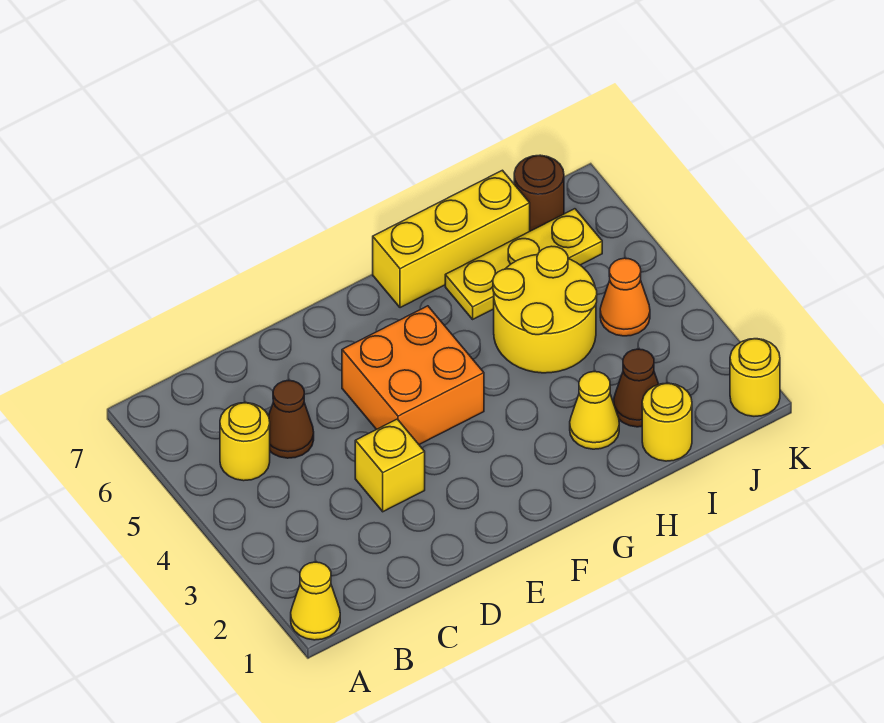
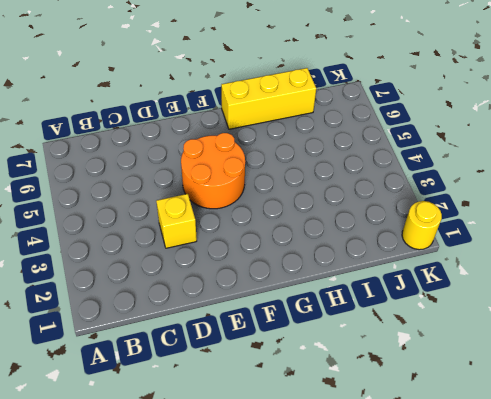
orange round brick E4:F5 level 1 -> orange brick E4:F5 level 1
none -> yellow cone A1 level 1
none -> yellow round brick B5 level 1
none -> brown cone C5 level 1

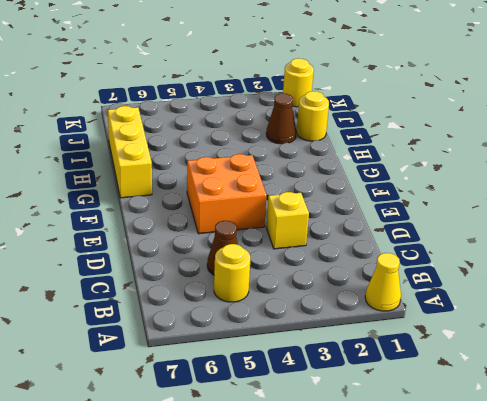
none -> yellow cone H2 level 1
none -> yellow round brick H4:I5 level 1
none -> yellow plate H6:J6 level 1

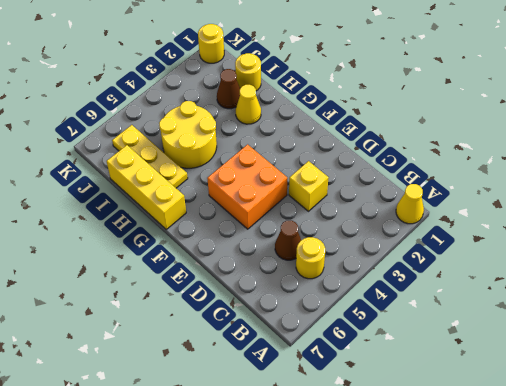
none -> orange cone J4 level 1
none -> brown round brick J7 level 1

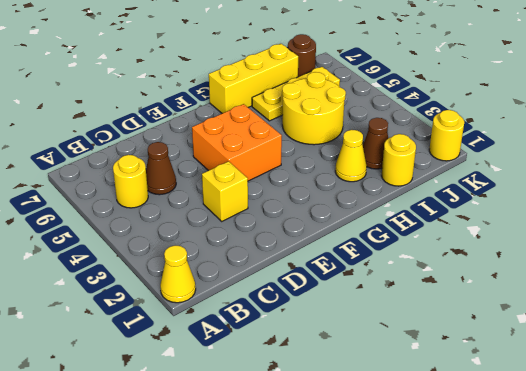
none -> orange cone J4 level 1

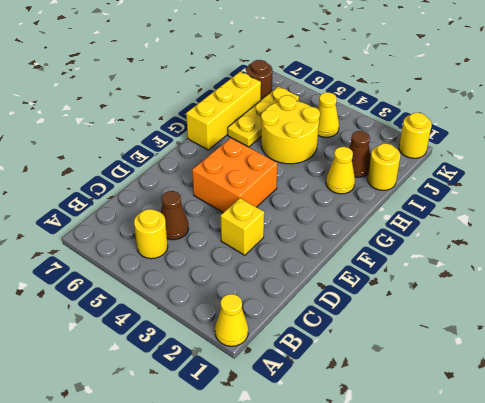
yellow cone J4 level 1 -> orange cone J4 level 1

